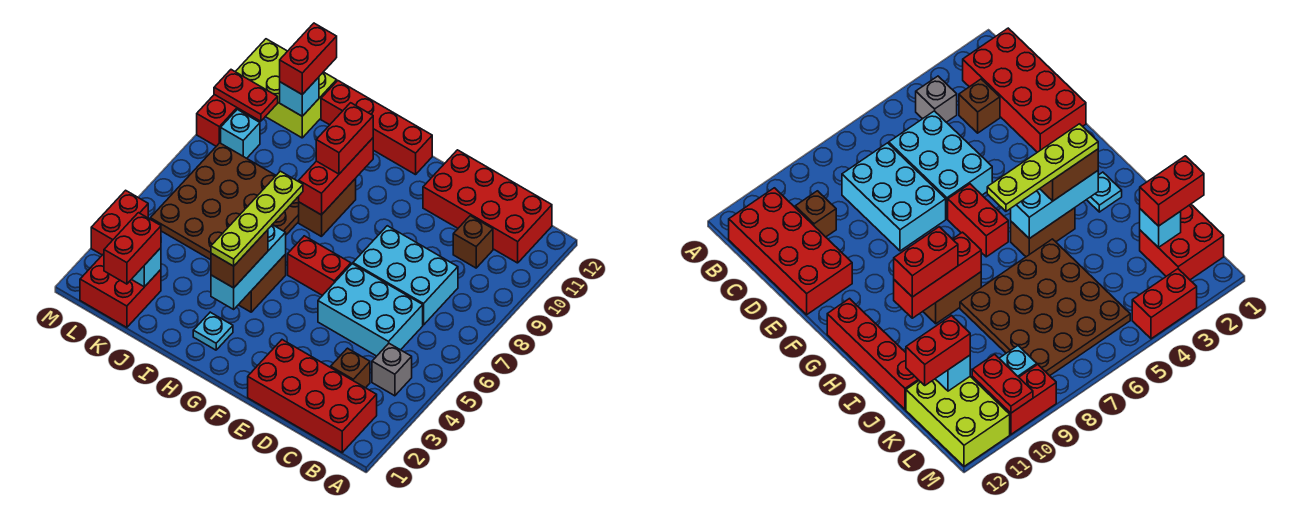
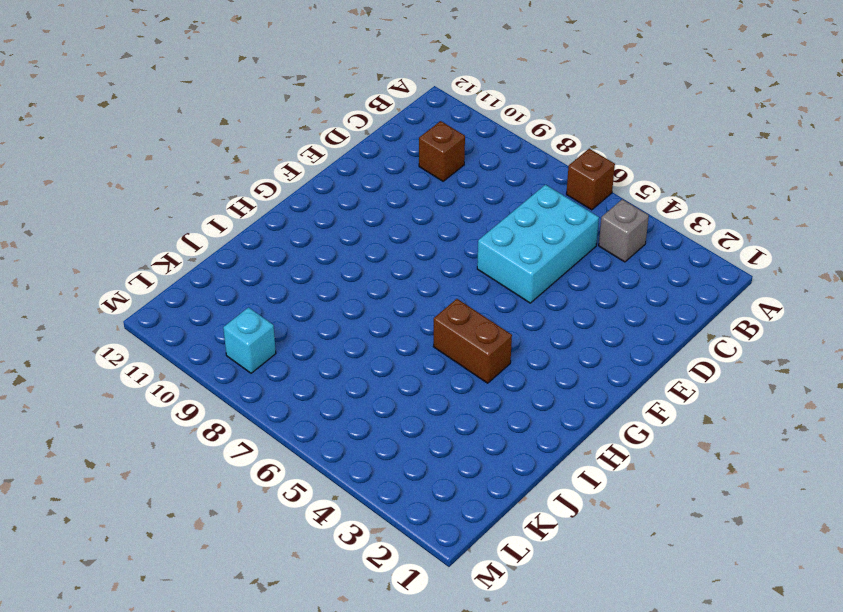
brown brick A6 level 1 -> brown brick C3 level 1
none -> red brick B1:E2 level 1
none -> red brick B11:E12 level 1
none -> cyan brick C7:E8 level 1

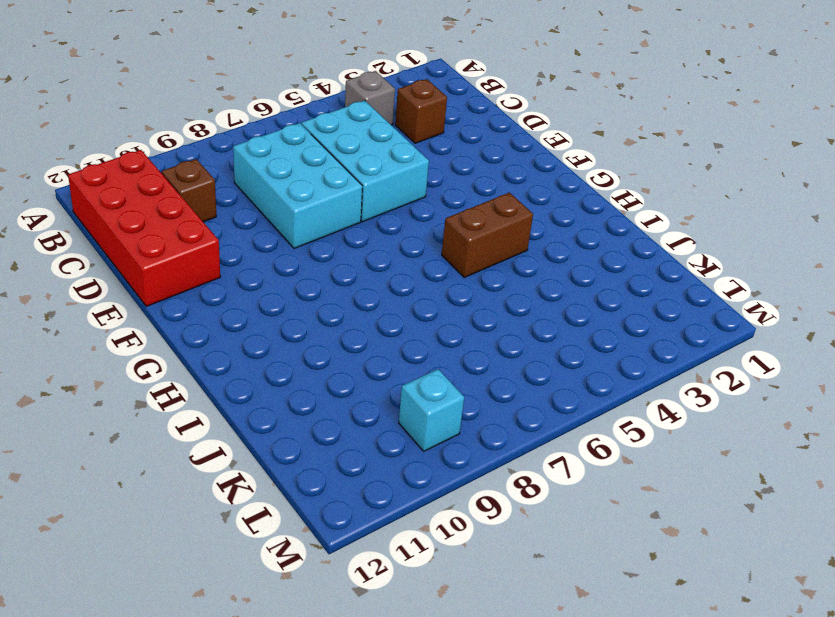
none -> red brick B1:E2 level 1
none -> red brick F6:G6 level 1
none -> red brick G12:J12 level 1

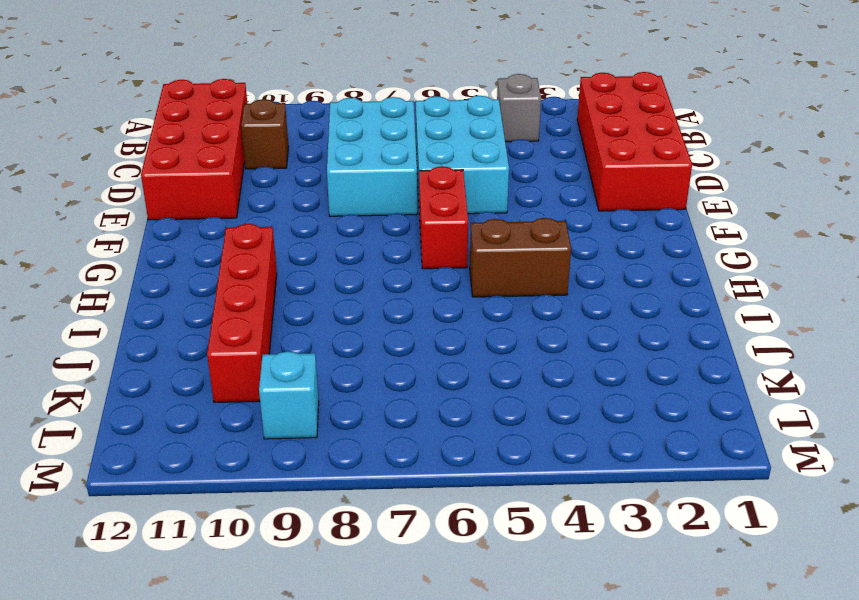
red brick H10:K10 level 1 -> red brick G12:J12 level 1
none -> brown brick C3 level 1
none -> cyan plate H2 level 1
none -> brown brick H8:H9 level 1

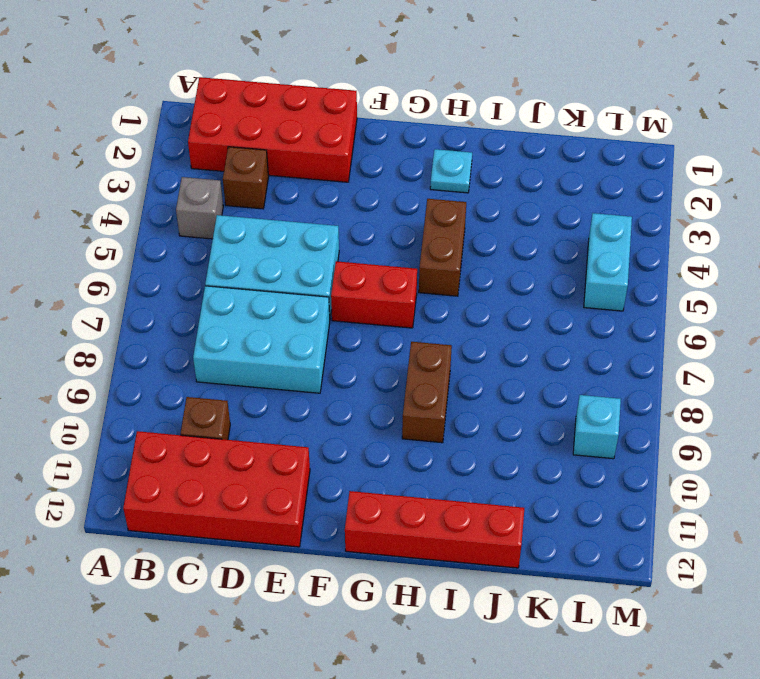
cyan brick L4:L5 level 1 -> brown plate I5:L8 level 1
none -> red brick K1:L2 level 1
none -> lime brick K11:M12 level 1
none -> red brick M3:M4 level 1

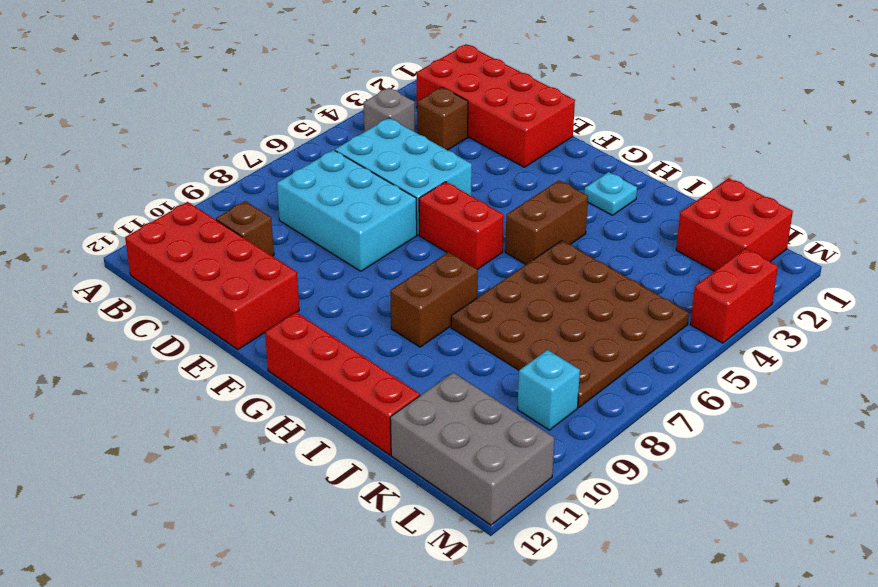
grey brick K11:M12 level 1 -> lime brick K11:M12 level 1
none -> red brick M9:M10 level 1
none -> cyan brick H3:H5 level 2
none -> red brick H8:H10 level 2

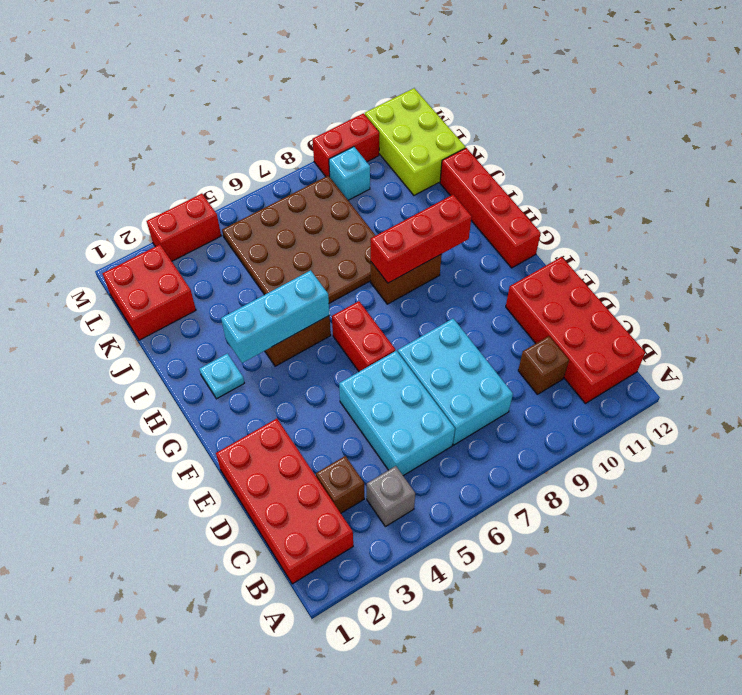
none -> cyan brick K2 level 2
none -> cyan brick K11 level 2
none -> red plate L10:M10 level 2

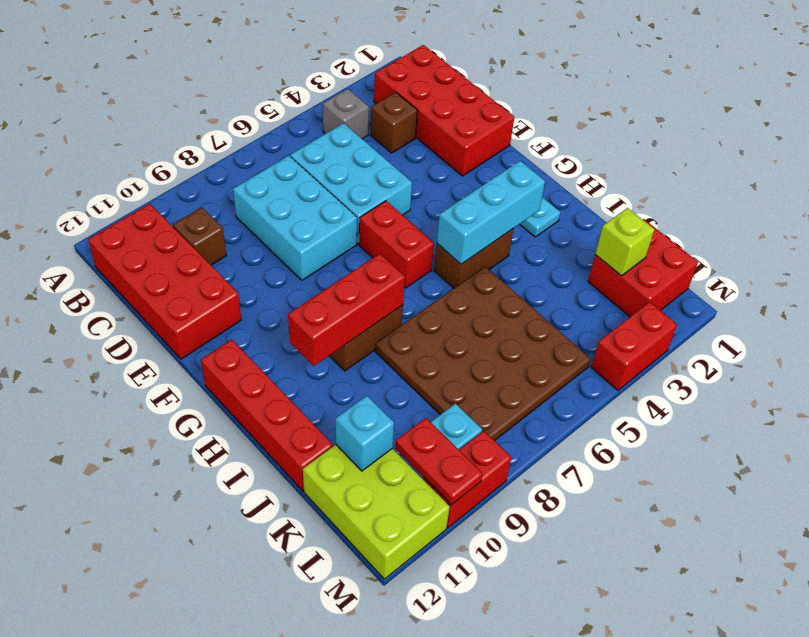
lime brick K2 level 2 -> cyan brick K2 level 2
none -> brown brick H3:H4 level 3
none -> red brick H9:H10 level 3
none -> red brick K1:K2 level 3

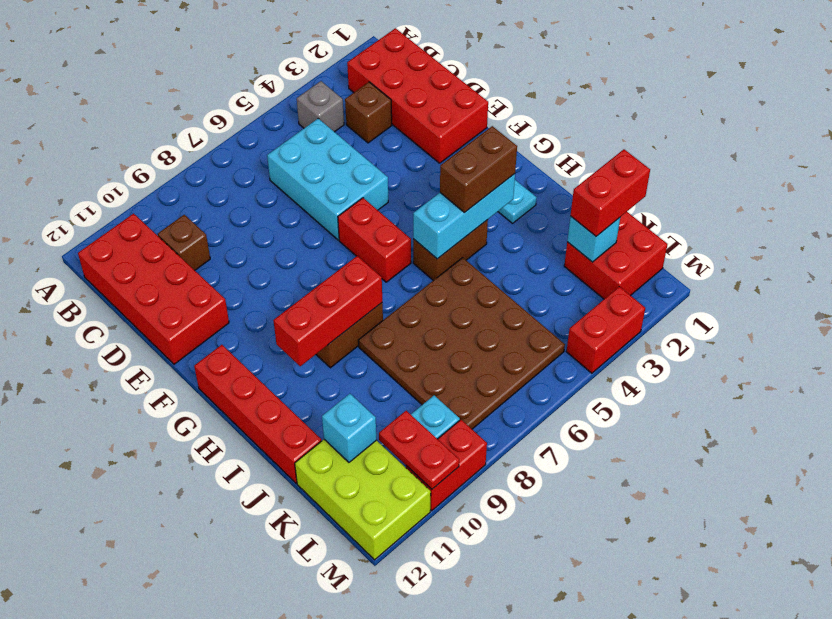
none -> cyan brick C7:E8 level 1
none -> red brick H9:H10 level 3
none -> red brick K11:K12 level 3

